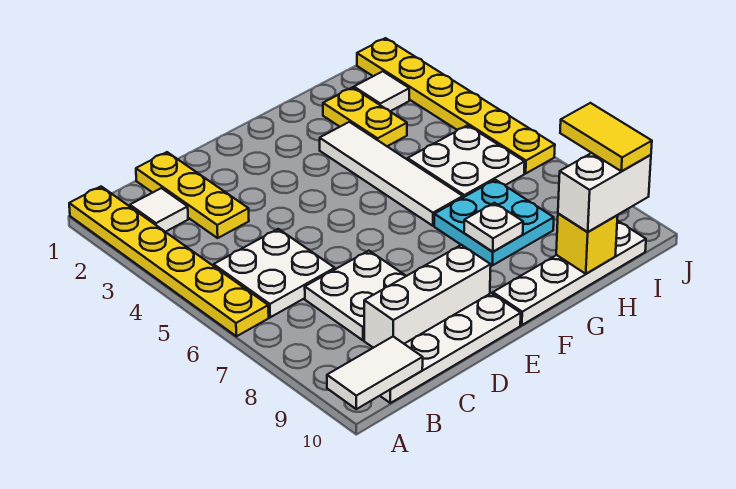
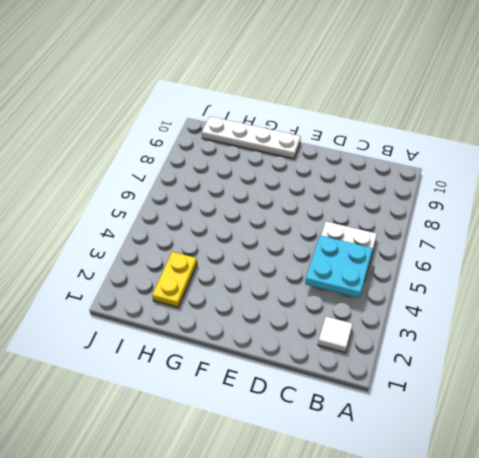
cyan plate B4:C5 level 2 -> cyan plate G7:H8 level 1
none -> yellow plate A1:A6 level 1
none -> white plate B10:E10 level 1
none -> yellow plate C1:C3 level 1

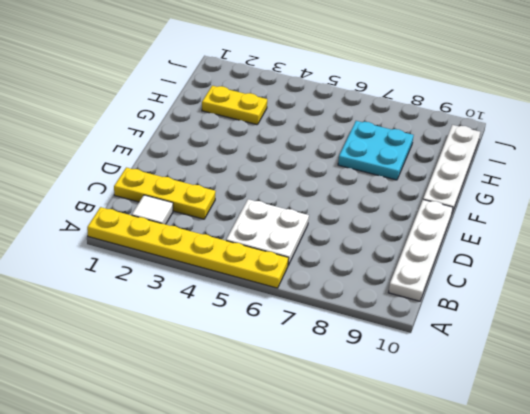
none -> white plate C7:D8 level 1
none -> white brick C9:E9 level 1
none -> white tile G3:G6 level 1

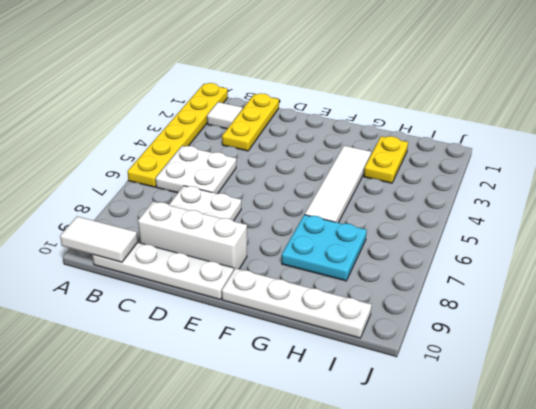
none -> white plate H5:I6 level 1
none -> white tile I2 level 1
none -> yellow plate J1:J6 level 1

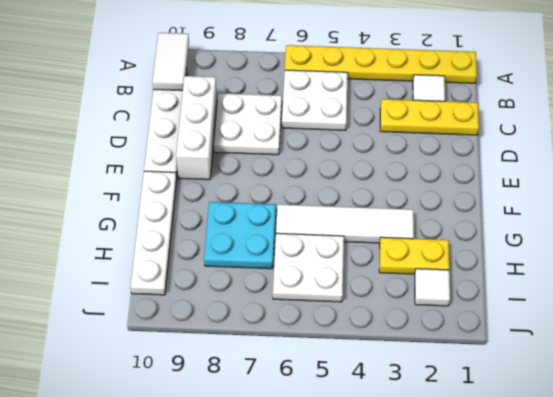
none -> yellow plate J1:J6 level 1
none -> white plate G8 level 2
none -> yellow brick H10 level 2

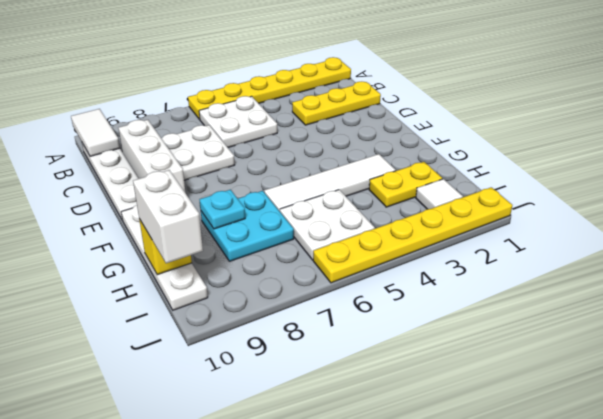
cyan plate G8 level 2 -> white plate G8 level 2
none -> white tile B2 level 1
none -> yellow tile I9:I10 level 4

